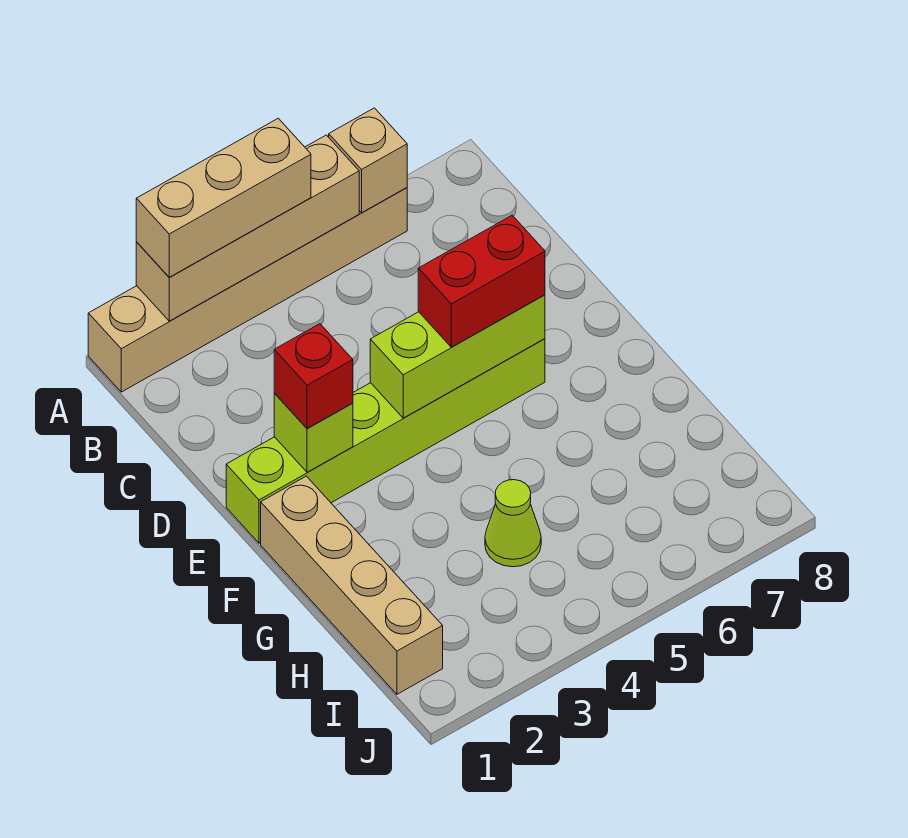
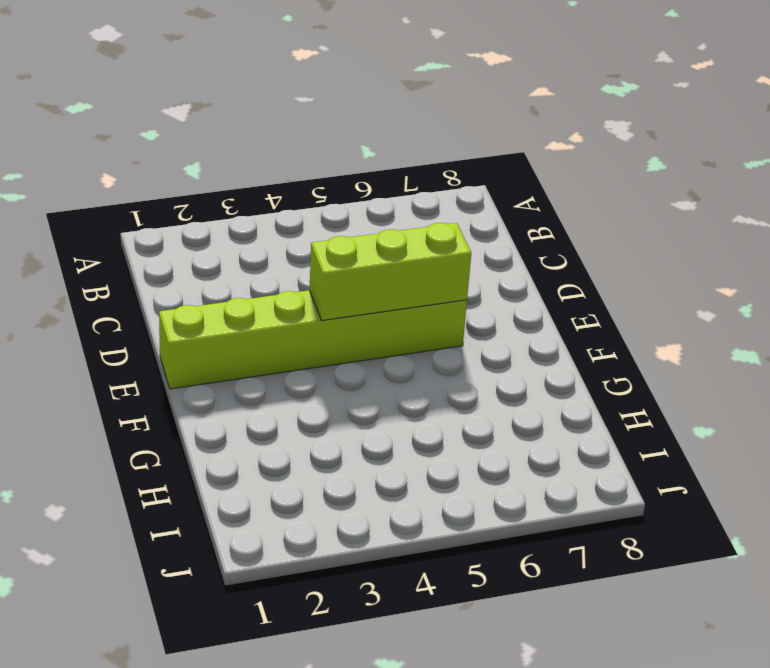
none -> tan brick A1:A6 level 1
none -> tan brick F1:I1 level 1

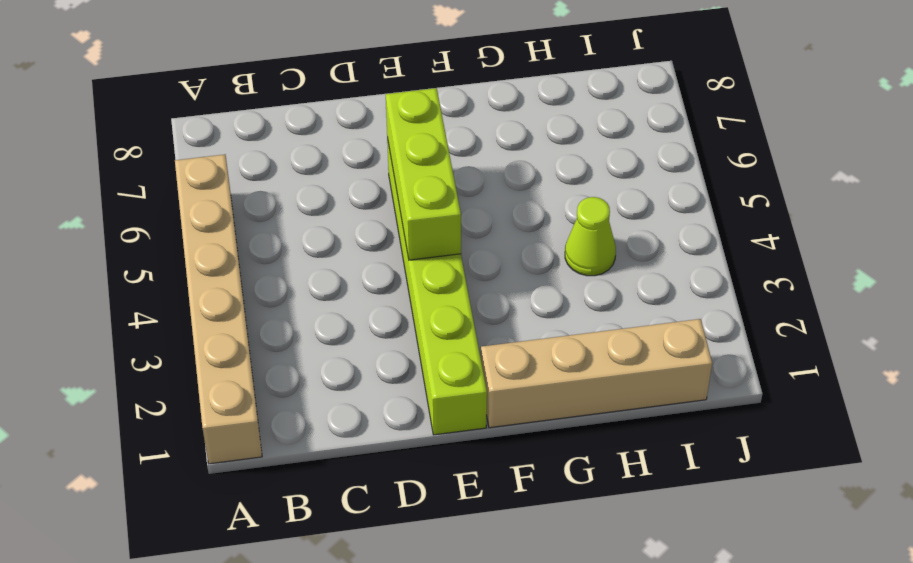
none -> tan brick A2:A5 level 2
none -> tan brick A6 level 2

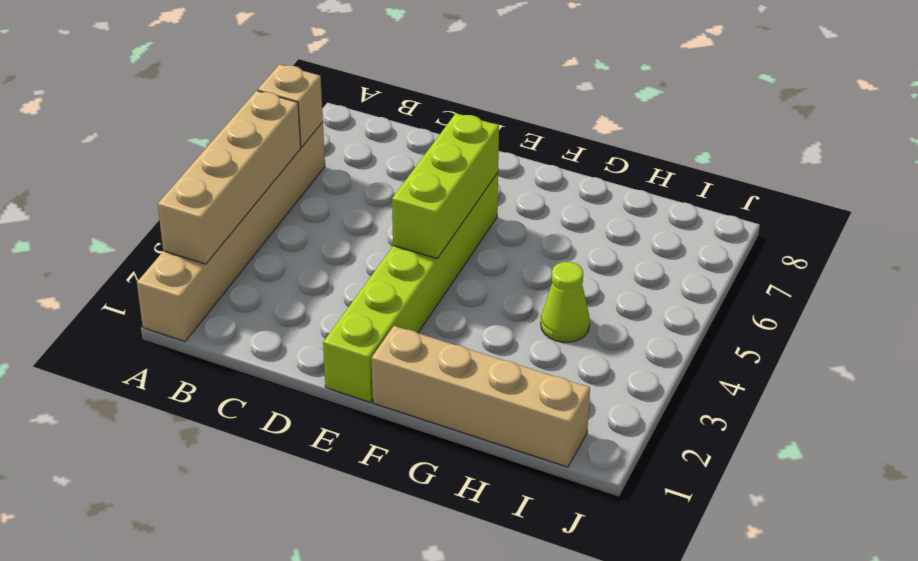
none -> lime brick E2 level 2
none -> tan brick A2:A4 level 3

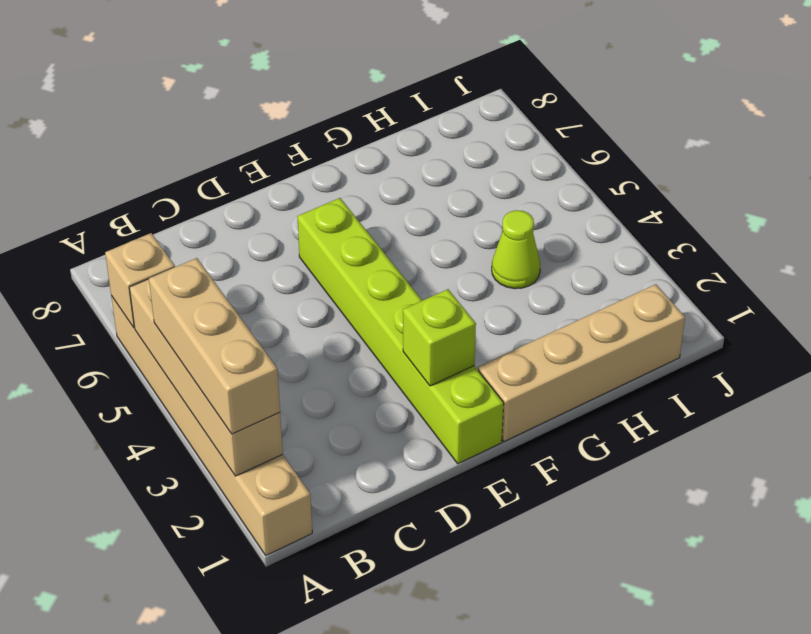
none -> lime brick E4:E6 level 2
none -> red brick E2 level 3

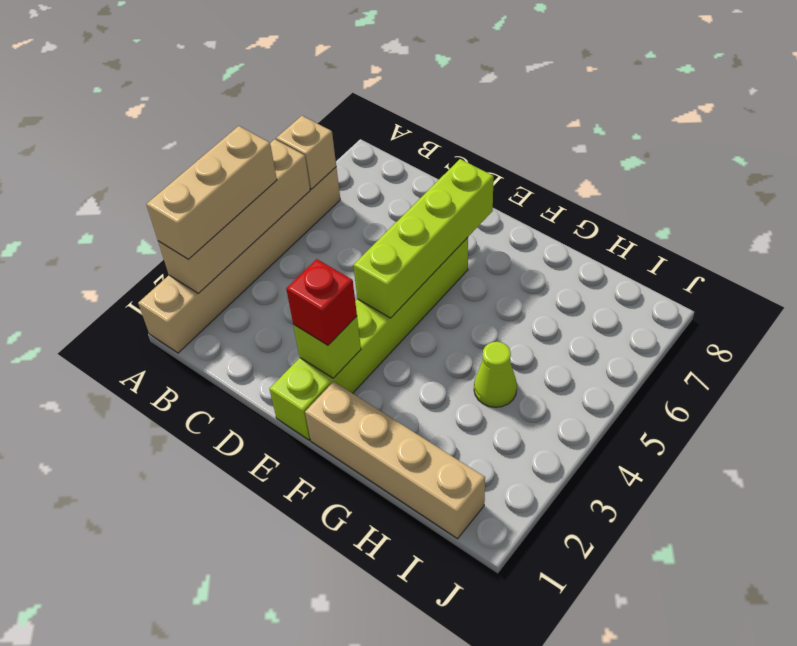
lime brick E4:E7 level 2 -> lime brick E4:E6 level 2
none -> red brick E5:E6 level 3

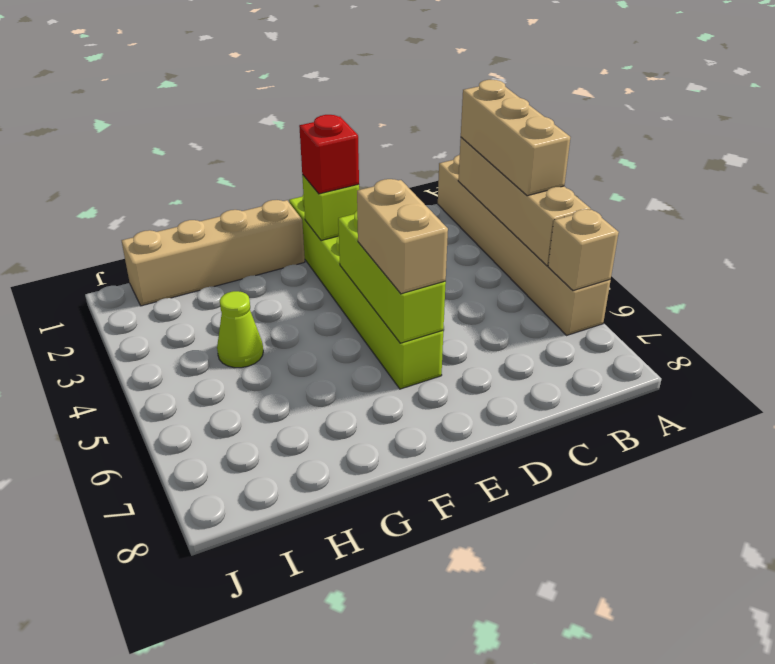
tan brick E5:E6 level 3 -> red brick E5:E6 level 3

